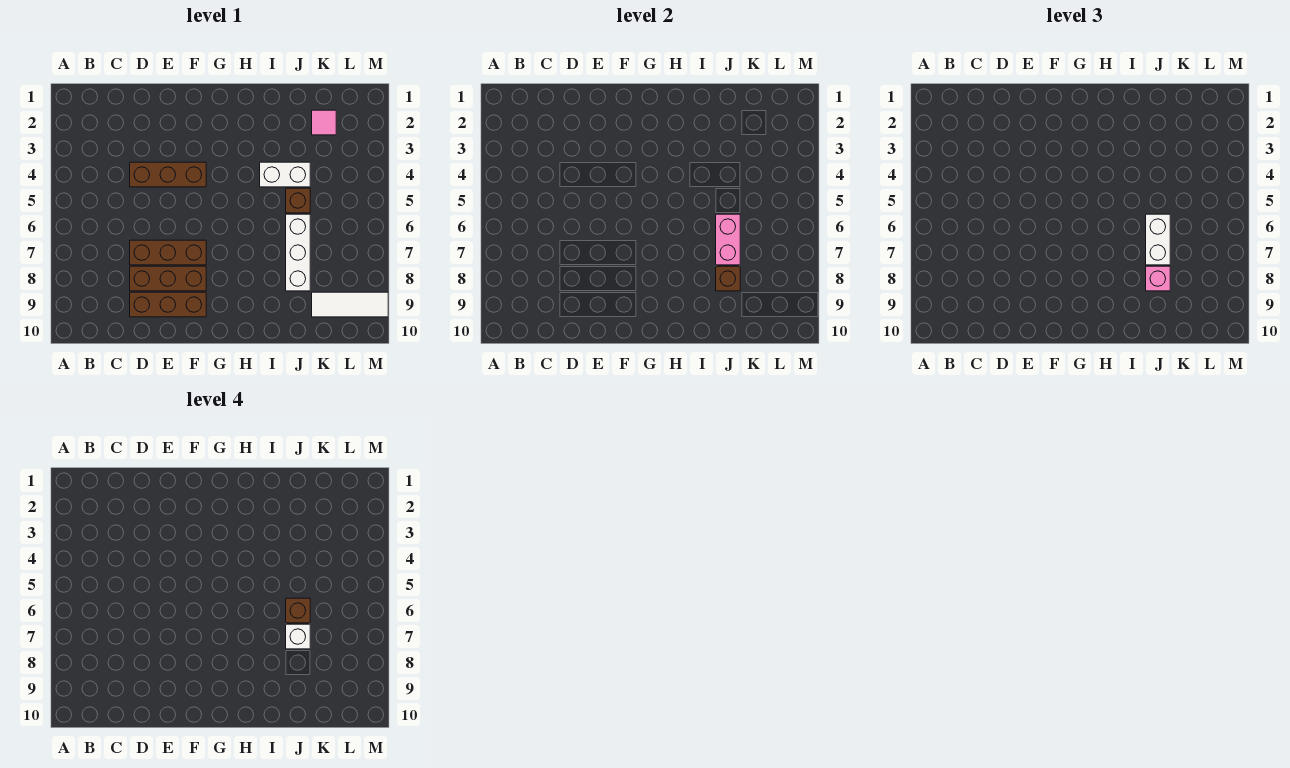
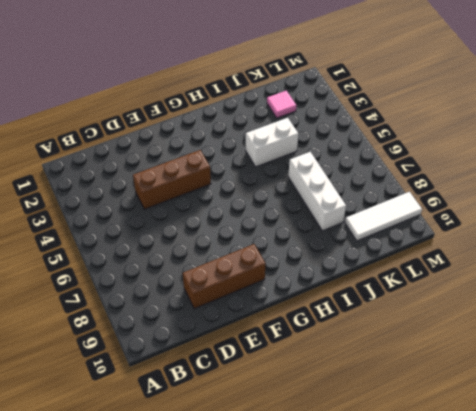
none -> brown brick D7:F7 level 1
none -> brown brick D8:F8 level 1
none -> brown brick J5 level 1

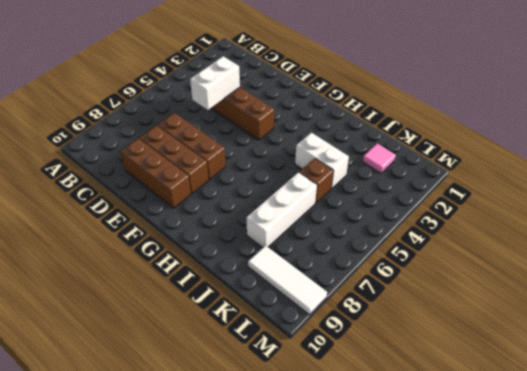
white brick D4:D5 level 2 -> white brick J6:J7 level 3
none -> pink brick J6:J7 level 2
none -> brown brick J8 level 2
none -> pink brick J8 level 3

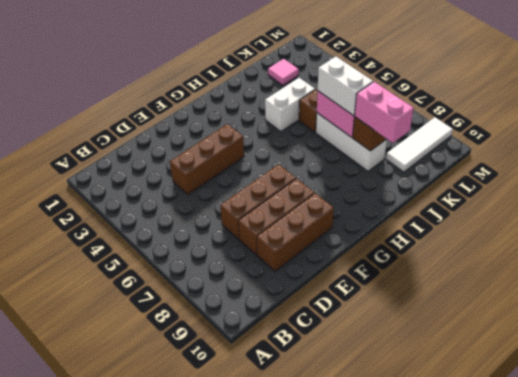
pink brick J8:J9 level 3 -> pink brick J8 level 3
none -> brown brick J6 level 4
none -> white brick J7 level 4

